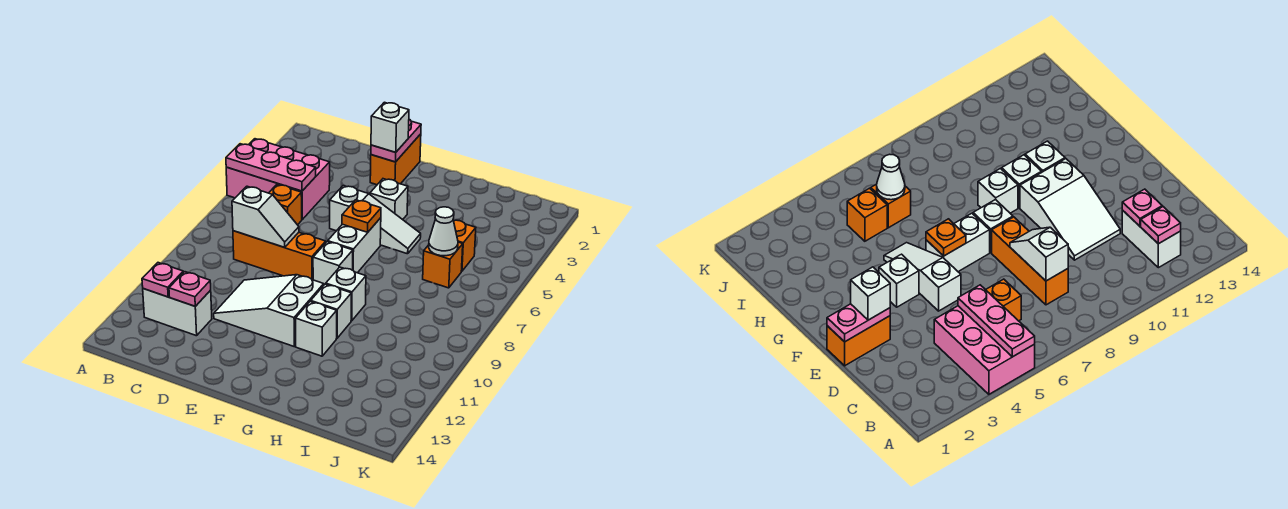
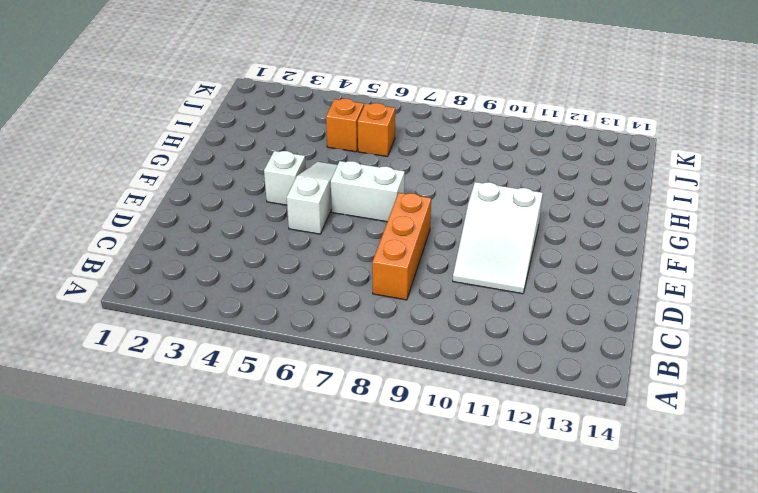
none -> pink brick A4:C5 level 1
none -> white brick B12:C12 level 1
none -> orange brick C6 level 1

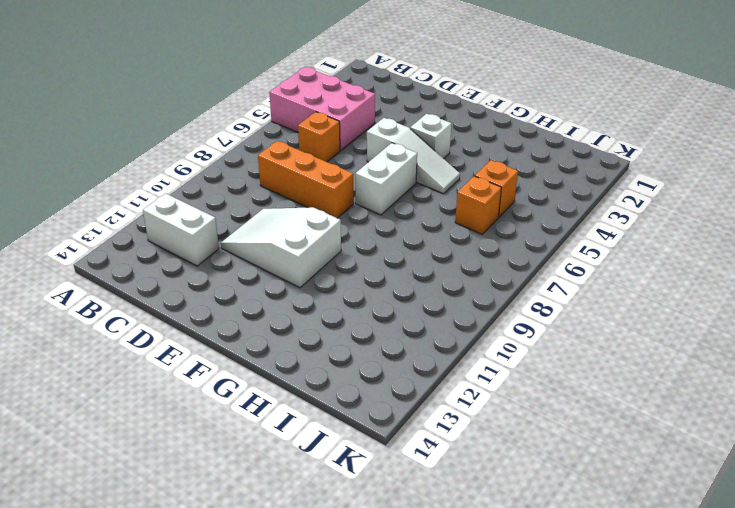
none -> orange brick E1:E2 level 1
none -> white brick F8 level 1
none -> white brick G9 level 1

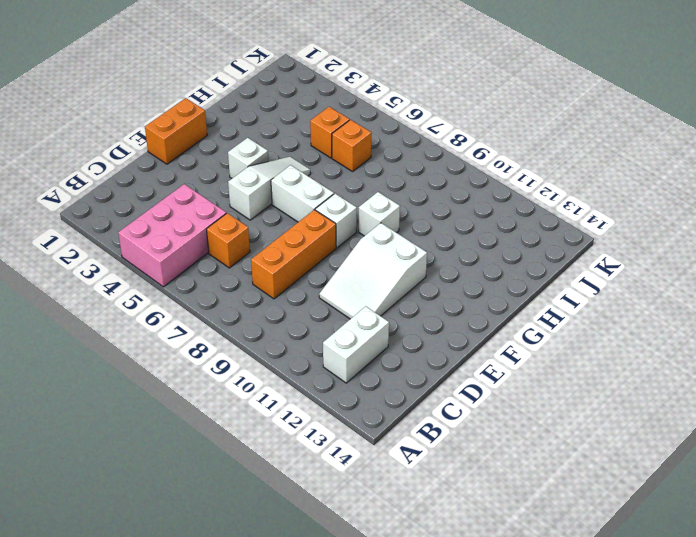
orange brick E1:F1 level 1 -> orange brick E1:E2 level 1
none -> white brick G10 level 1
none -> white brick G11 level 1
none -> pink plate A5:C5 level 2

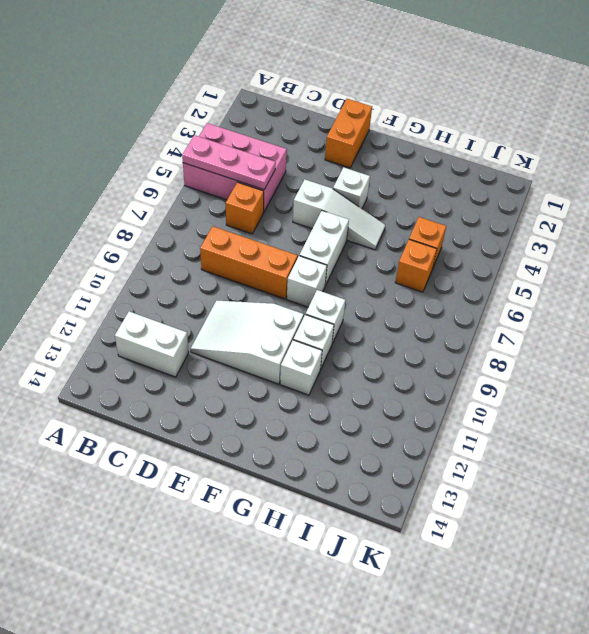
none -> pink plate B12 level 2
none -> white slope C8:D8 level 2 top C
none -> pink plate C12 level 2

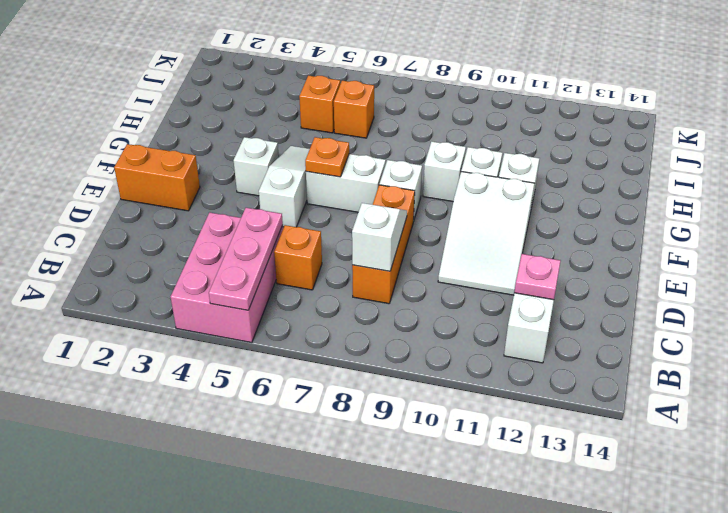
none -> pink plate B12 level 2
none -> pink plate E1:E2 level 2
none -> white cone I6 level 2

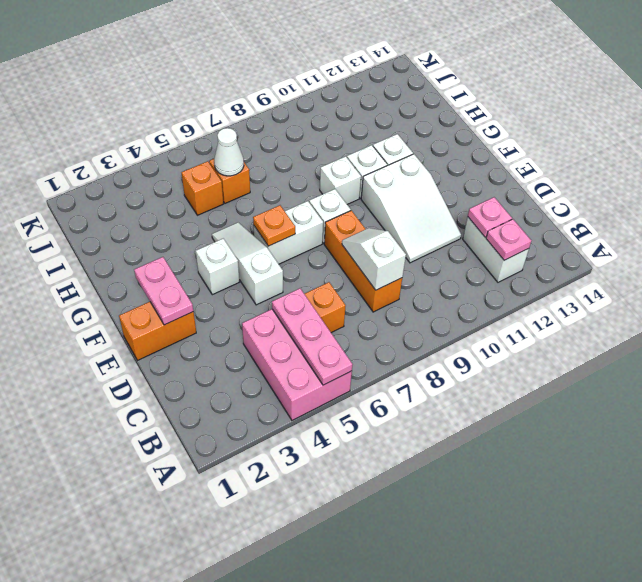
pink plate E2:F2 level 2 -> pink plate E1:E2 level 2
none -> white brick E2 level 3

